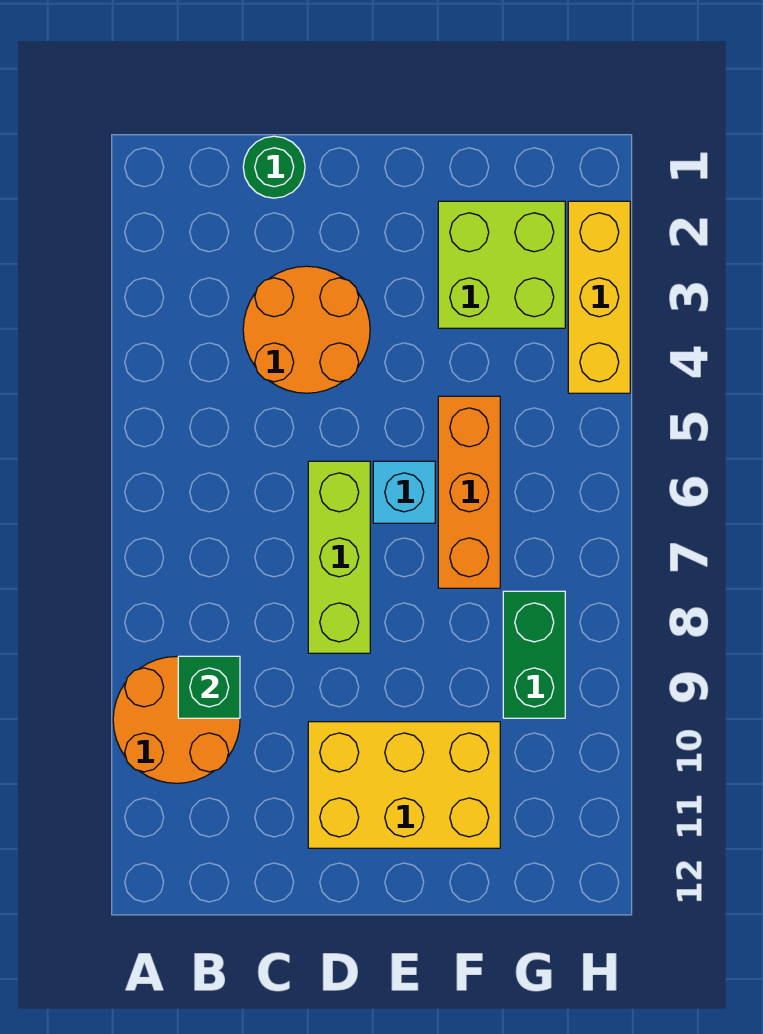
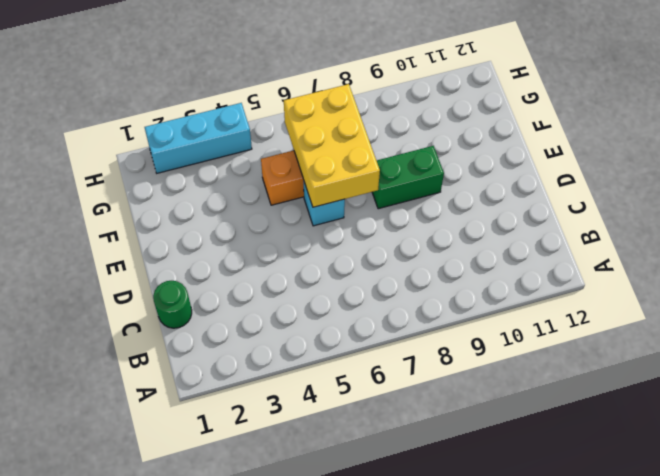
yellow brick E6:G7 level 2 -> yellow brick D10:F11 level 1
green brick E8:E9 level 1 -> green brick G8:G9 level 1
cyan brick H2:H4 level 1 -> yellow brick H2:H4 level 1
none -> orange round brick A9:B10 level 1
none -> orange round brick C3:D4 level 1

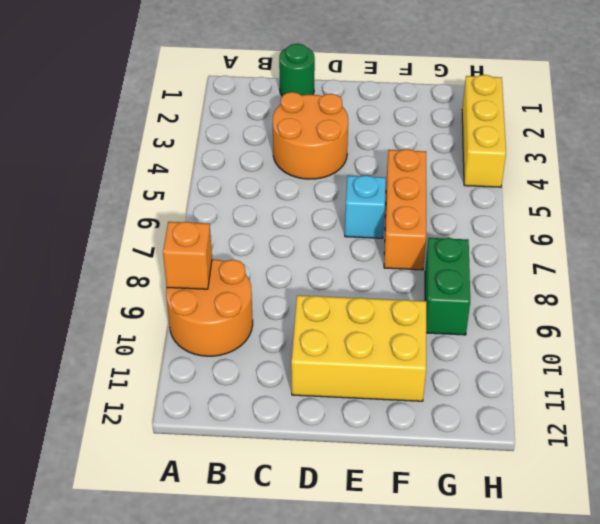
orange brick A9 level 2 -> none
none -> lime brick D6:D8 level 1
none -> lime brick F2:G3 level 1

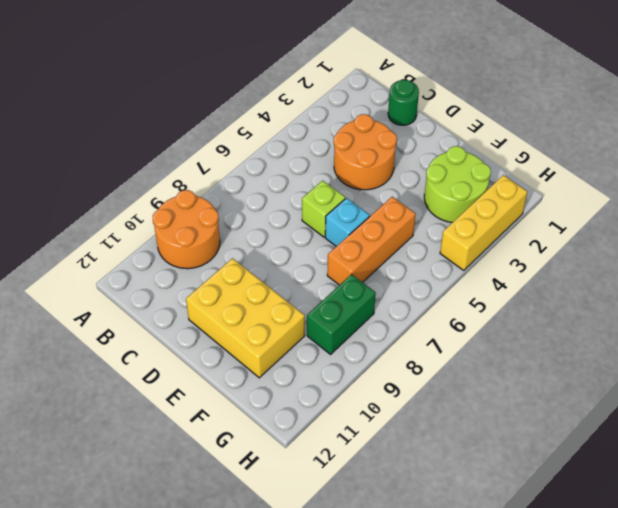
lime brick D6 level 1 -> lime brick D6:D8 level 1
lime round brick F2:G3 level 1 -> lime brick F2:G3 level 1
none -> green brick B9 level 2

